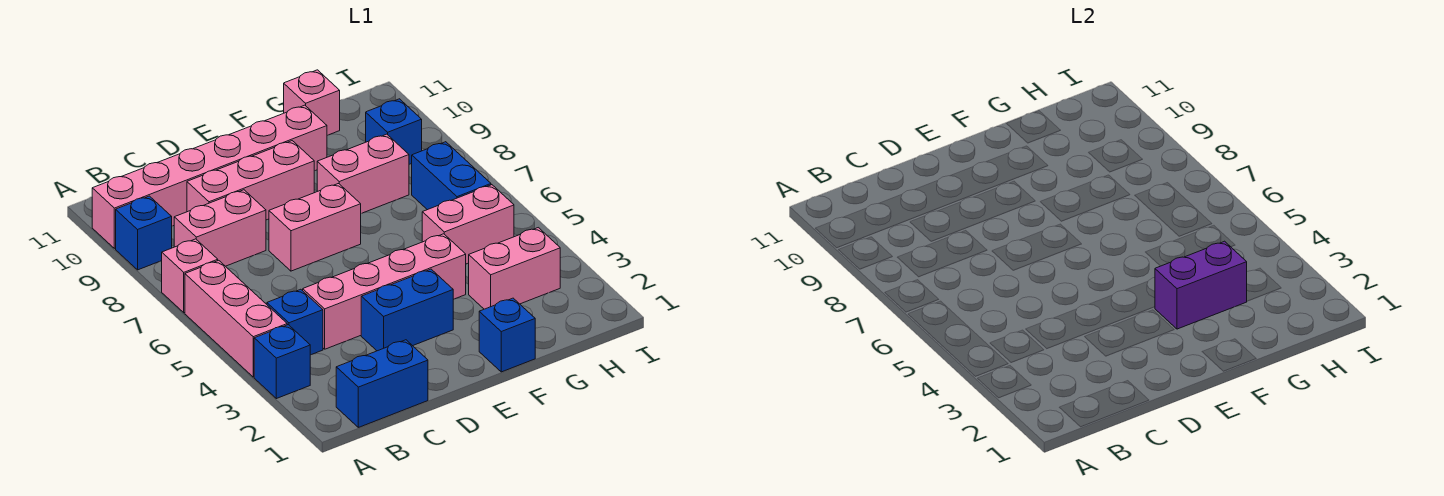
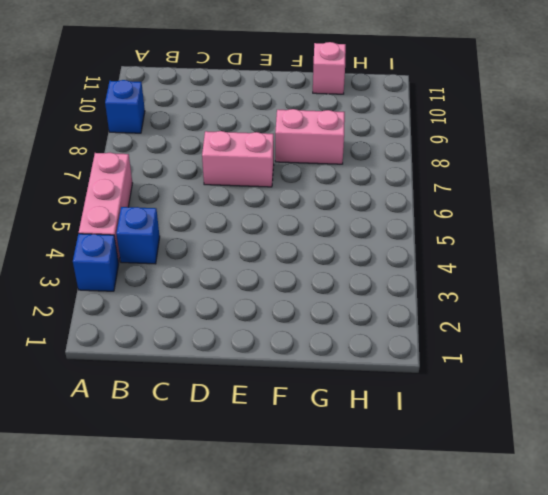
none -> pink brick A7 level 1
none -> pink brick A10:F10 level 1
none -> blue brick B1:C1 level 1

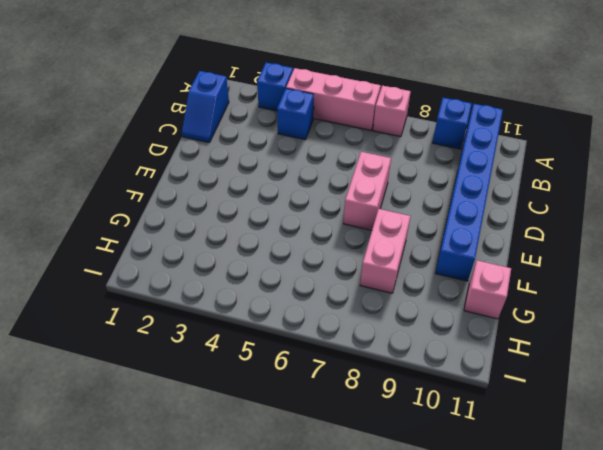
blue brick A10:F10 level 1 -> pink brick A10:F10 level 1
blue slope B1:C1 level 1 top B -> blue brick B1:C1 level 1
none -> pink brick B8:C8 level 1
none -> pink brick C4:F4 level 1
none -> pink brick C9:E9 level 1

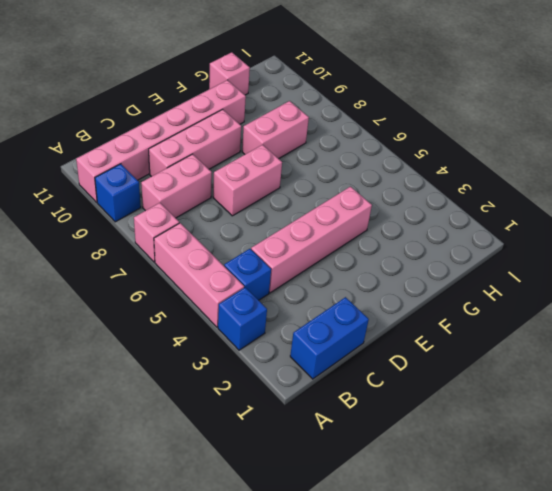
none -> blue brick D3:E3 level 1
none -> blue brick F1 level 1
none -> pink brick G3:H3 level 1

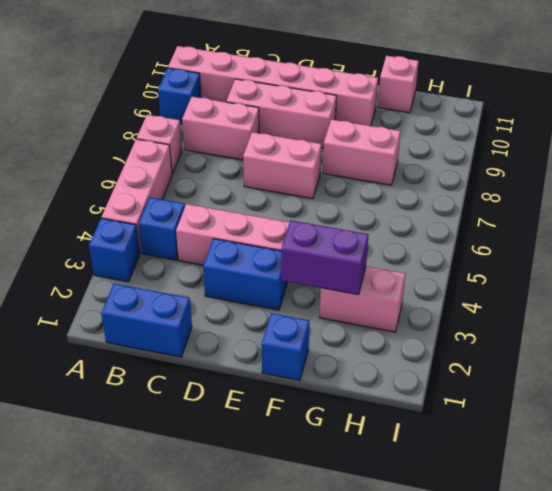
none -> pink brick G5:H5 level 1
none -> blue brick H6:H7 level 1
none -> blue brick H9 level 1

